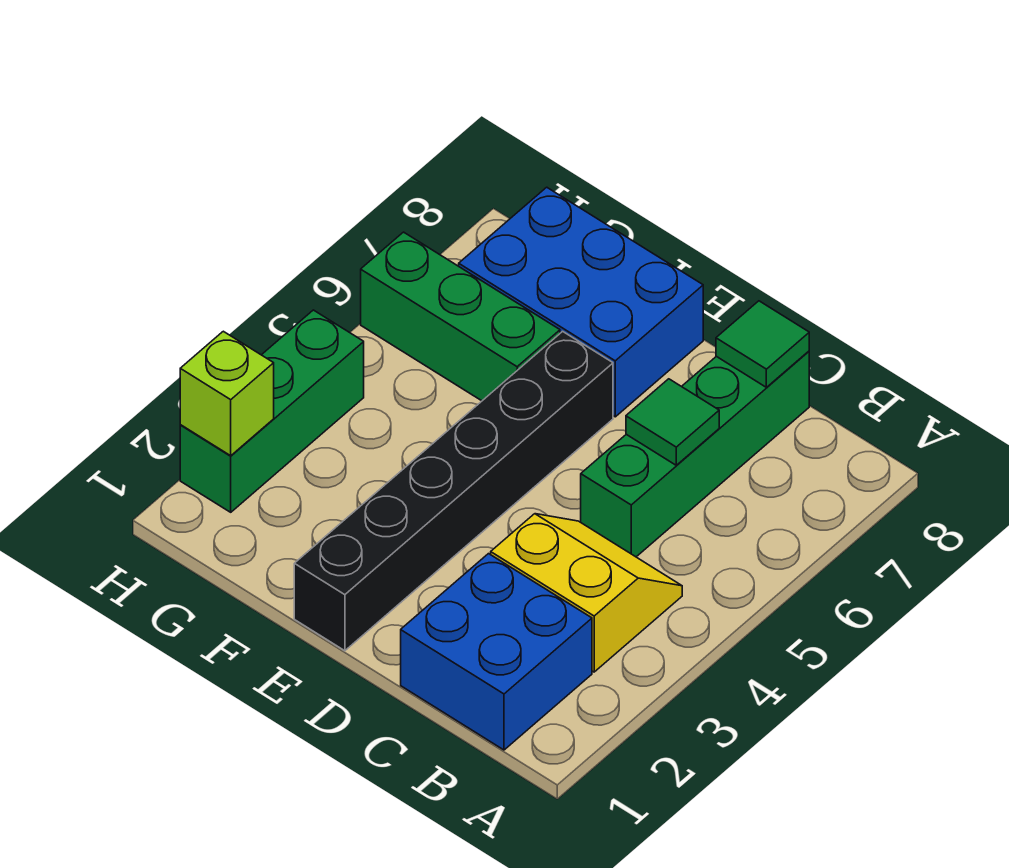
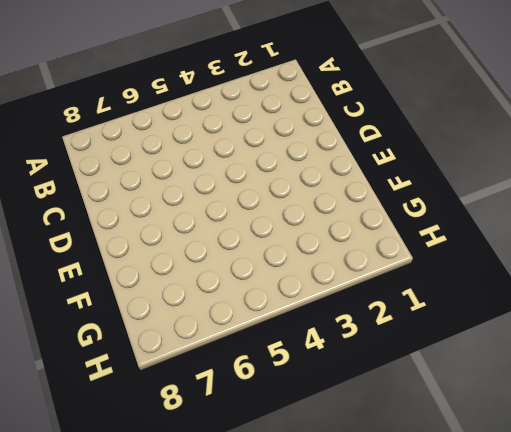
none -> blue brick B1:C2 level 1
none -> yellow slope B3:C4 level 1 top 3

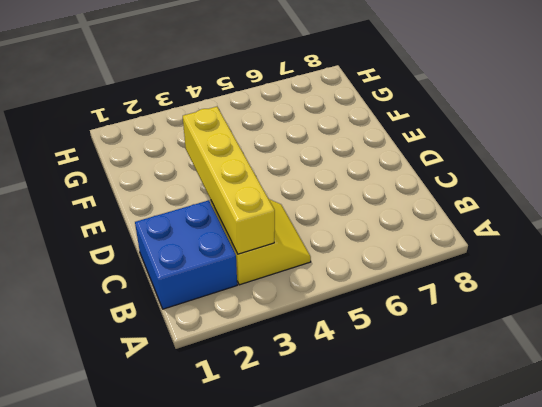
yellow brick B3:E3 level 2 -> none
none -> green brick C5:C8 level 1
none -> black brick E1:E6 level 1

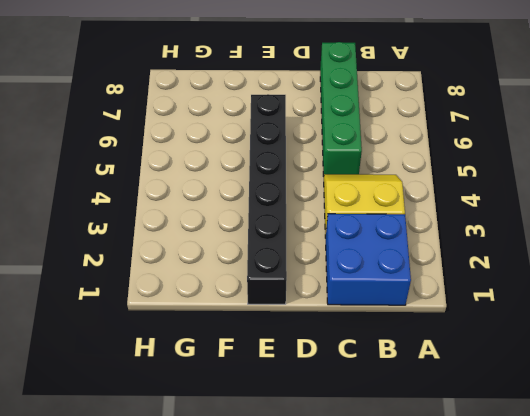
none -> blue brick E7:G8 level 1
none -> green brick F6:H6 level 1

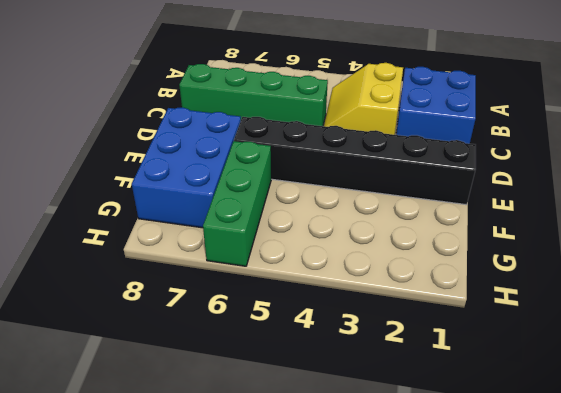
none -> green brick H2:H4 level 1
none -> green tile C6 level 2

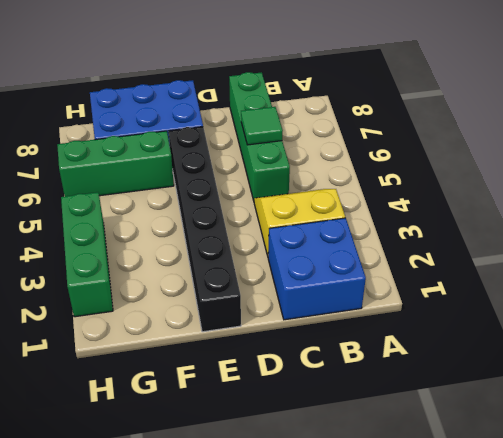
none -> green tile C8 level 2
none -> lime brick H2 level 2

